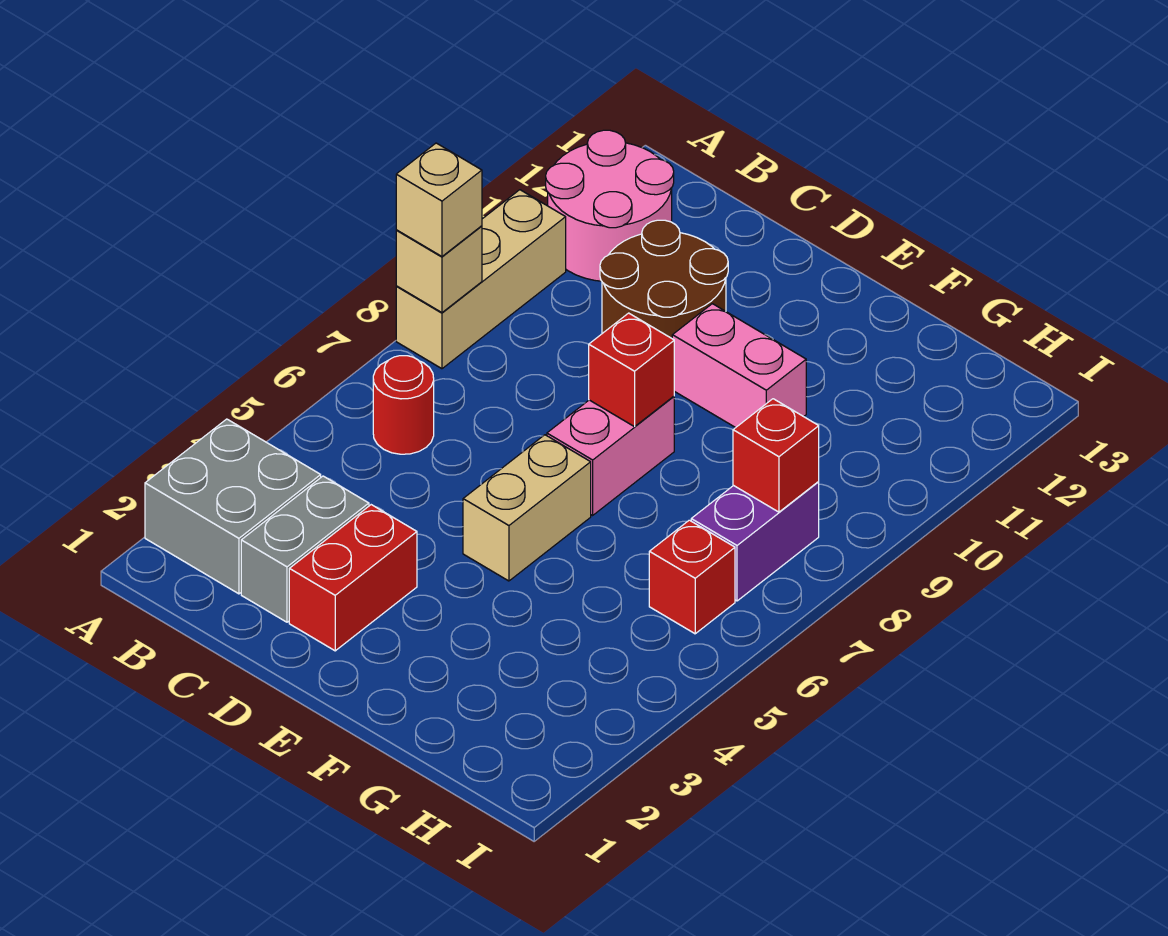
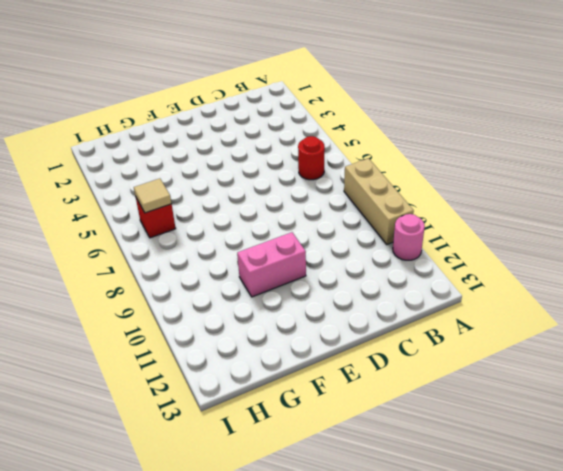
pink round brick A11 level 1 -> pink round brick A11:B12 level 1
tan tile H6 level 2 -> none
none -> grey brick A2:B3 level 1
none -> grey brick C2:C3 level 1
none -> brown round brick C10:D11 level 1

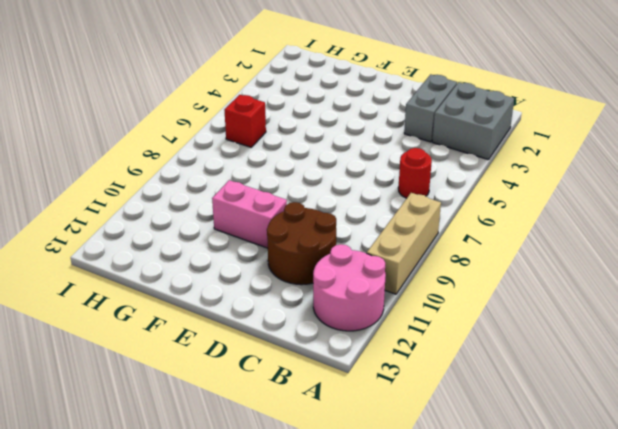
none -> red brick D2:D3 level 1
none -> tan brick E5:E6 level 1
none -> pink brick E7:E8 level 1

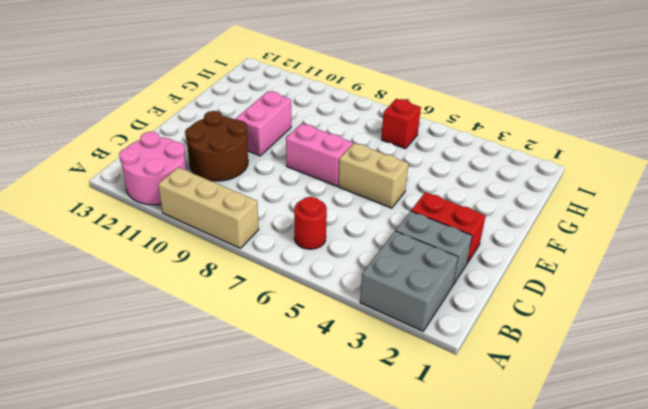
none -> purple brick H7:H8 level 1
none -> tan brick A8 level 2
none -> red brick E8 level 2

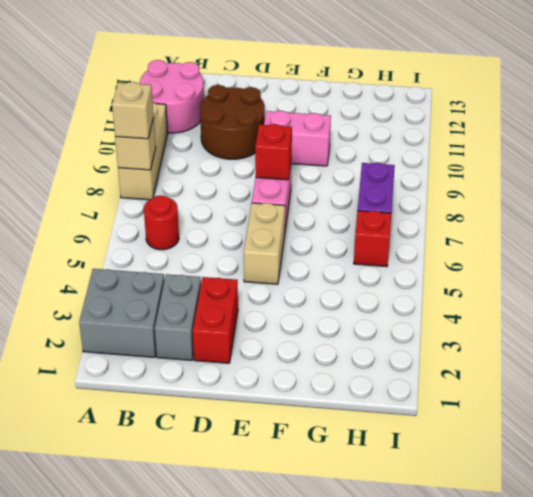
none -> red brick H8 level 2

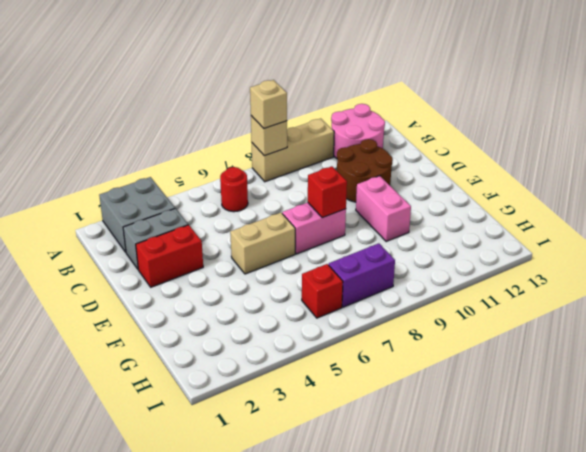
none -> red brick H8 level 2

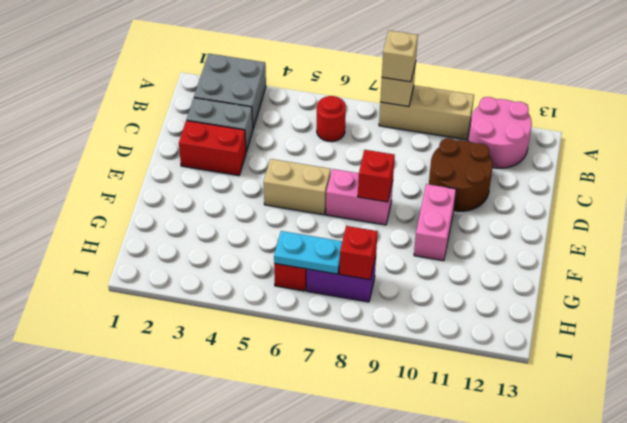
cyan plate H6:H7 level 2 -> none

